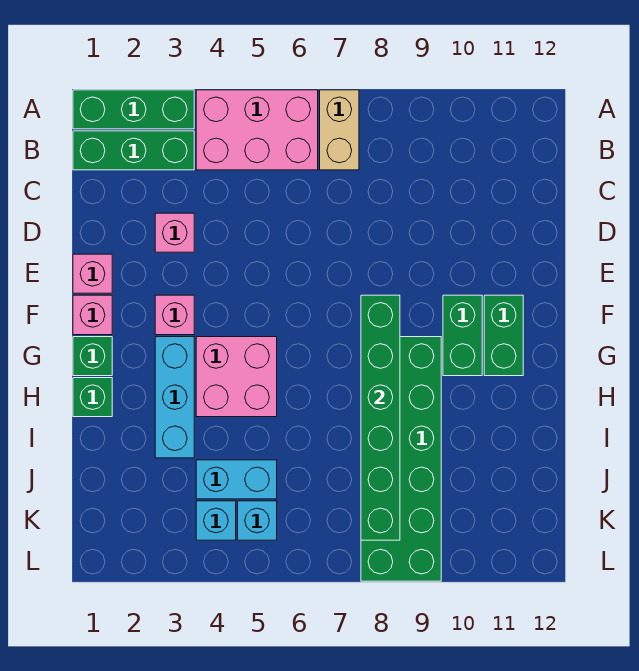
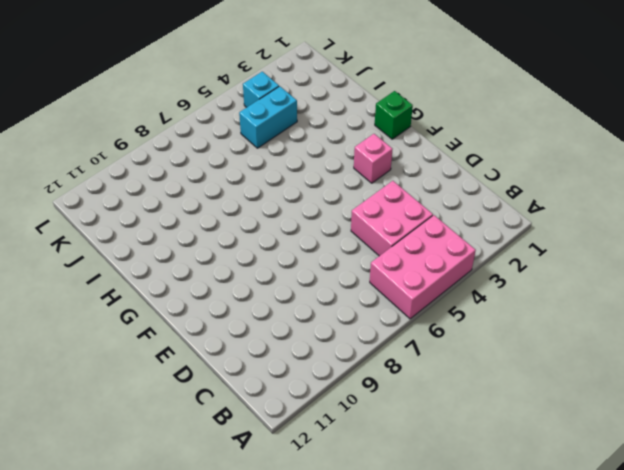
pink brick C4:D5 level 1 -> pink brick G4:H5 level 1
none -> green brick A1:A3 level 1
none -> tan brick A7:B7 level 1
none -> green brick B1:B3 level 1

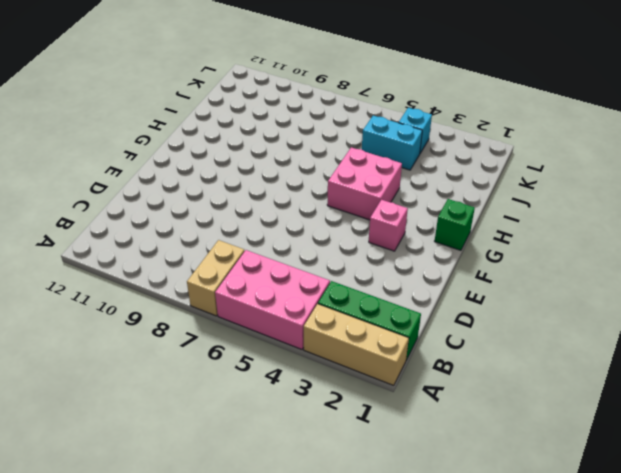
tan brick A1:A3 level 1 -> green brick A1:A3 level 1
none -> pink brick D3 level 1
none -> pink brick E1 level 1
none -> pink brick F1 level 1

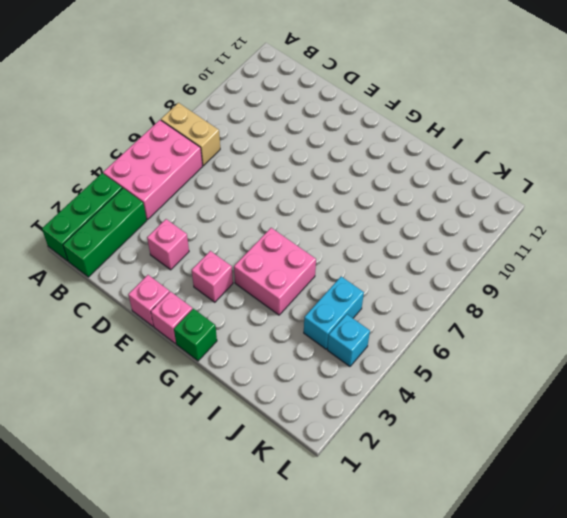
none -> green brick F10:G10 level 1
none -> green brick F11:G11 level 1
none -> cyan brick G3:I3 level 1

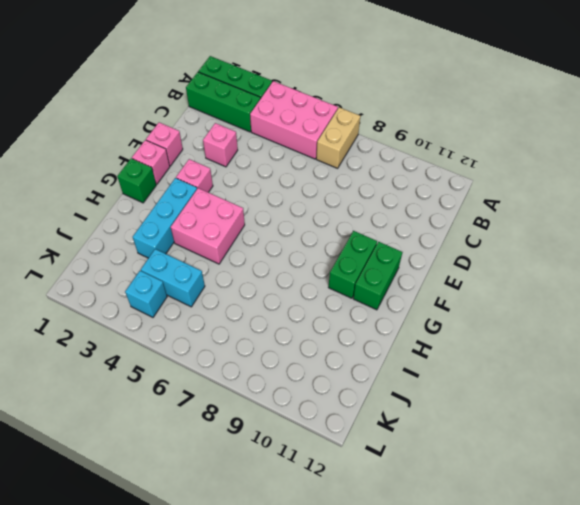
none -> green brick G8:L9 level 1
none -> green brick H1 level 1
none -> cyan brick K5 level 1

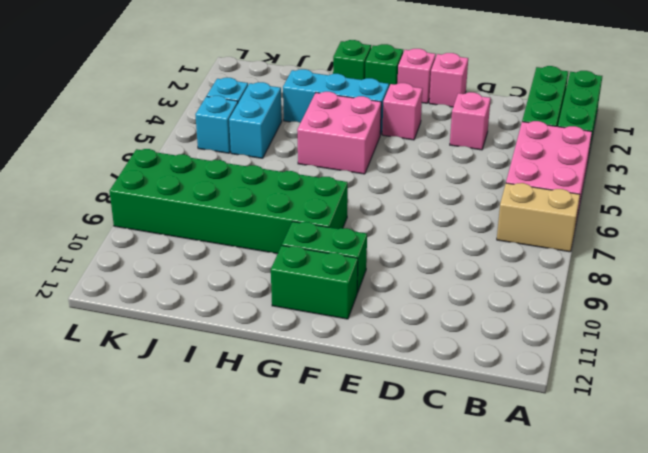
none -> green brick F8:K8 level 2

